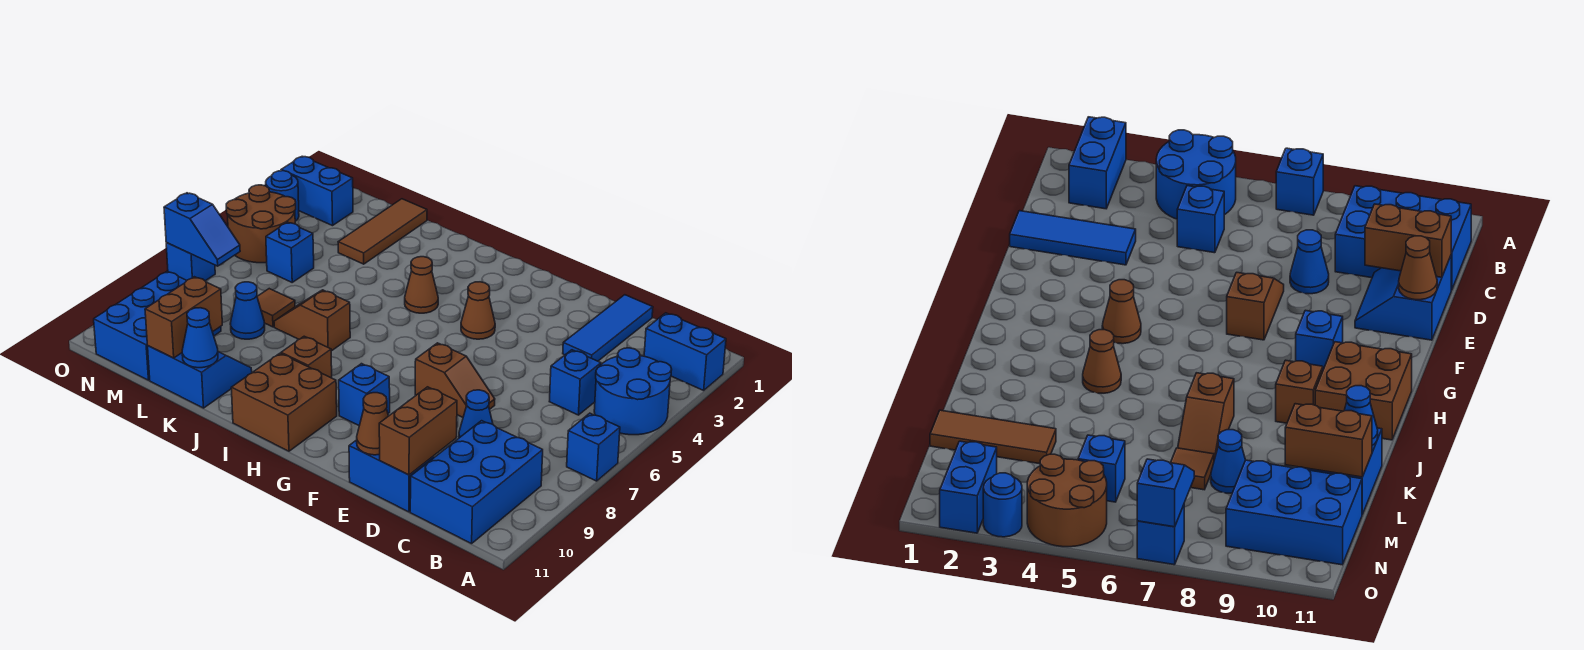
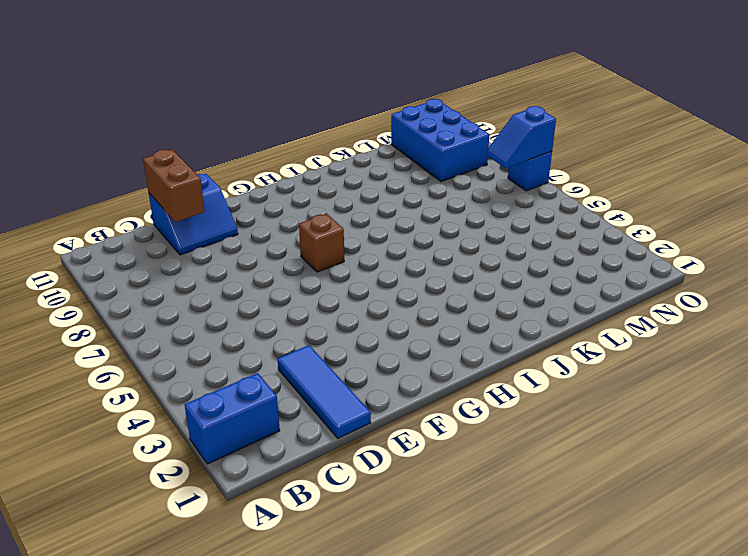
brown brick G7 level 1 -> brown brick I9 level 1
none -> blue round brick A4:B5 level 1
none -> blue brick A7 level 1
none -> blue brick B9:C11 level 1
none -> blue brick C5 level 1

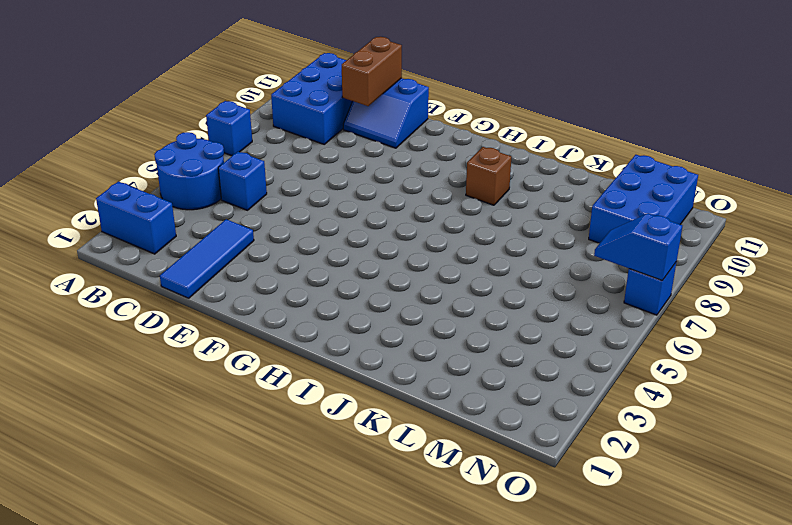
none -> blue cone D8 level 1
none -> brown slope E7:F7 level 1 top F
none -> brown cone G4 level 1
none -> blue brick G9 level 1

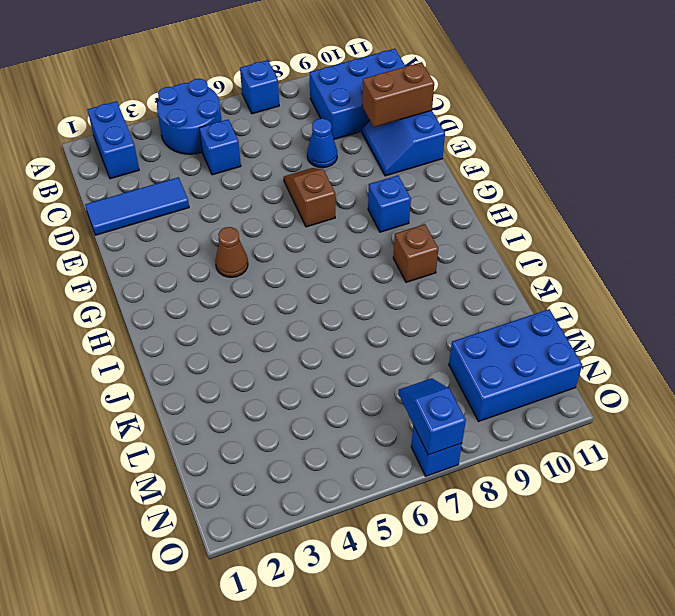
none -> brown brick H10:I11 level 1
none -> brown cone I4 level 1
none -> brown slope J7:K7 level 1 top J
none -> blue slope K10:L11 level 1 top 11

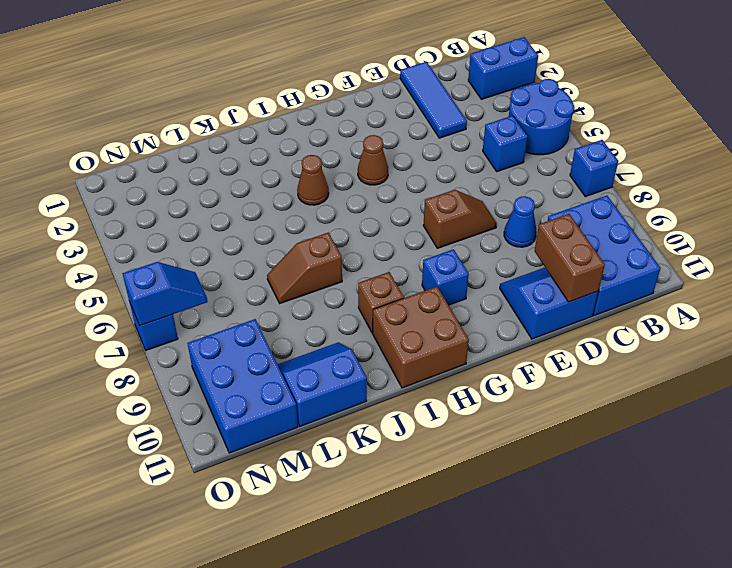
none -> brown tile L1:L3 level 1
none -> brown tile L7 level 1
none -> blue cone L8 level 1
none -> blue brick M5 level 1

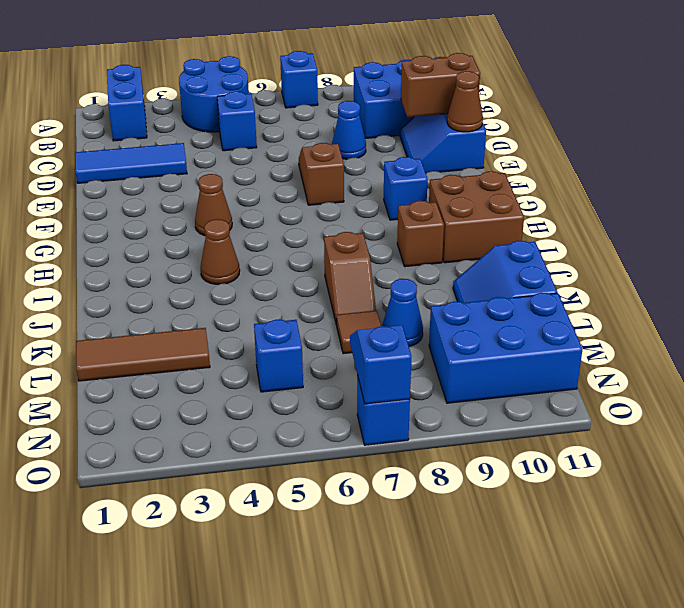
none -> blue brick N2:O2 level 1
none -> brown round brick N4:O5 level 1
none -> blue round brick O3 level 1
none -> blue cone K11 level 2

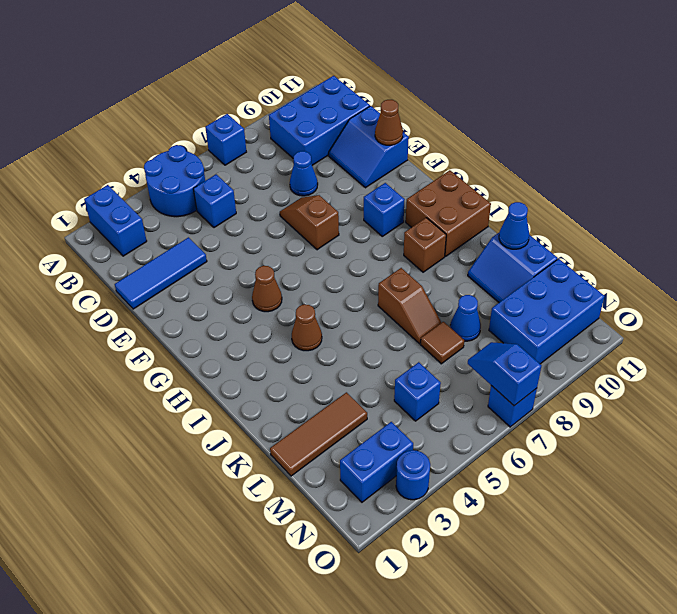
blue brick N2:N3 level 1 -> blue brick N2:O2 level 1
none -> brown round brick N4:O5 level 1
none -> brown brick D10:D11 level 2
none -> brown brick L10:L11 level 2

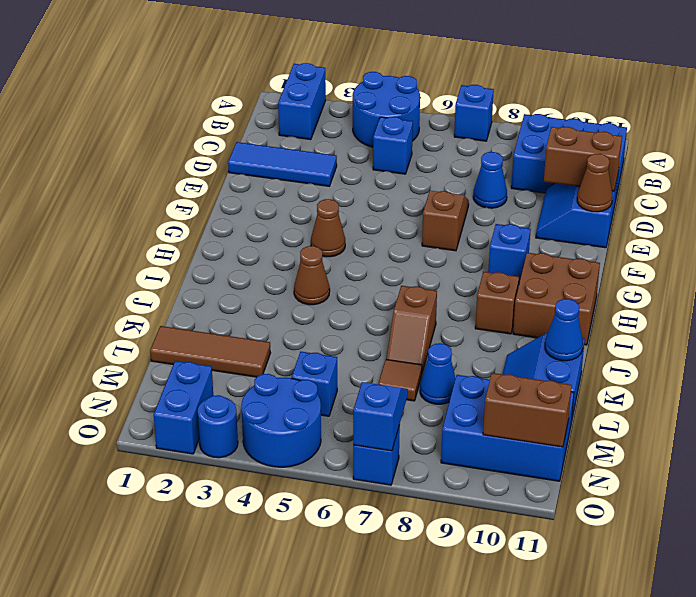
blue round brick N4:O5 level 1 -> brown round brick N4:O5 level 1
brown brick N10:N11 level 2 -> brown brick L10:L11 level 2

